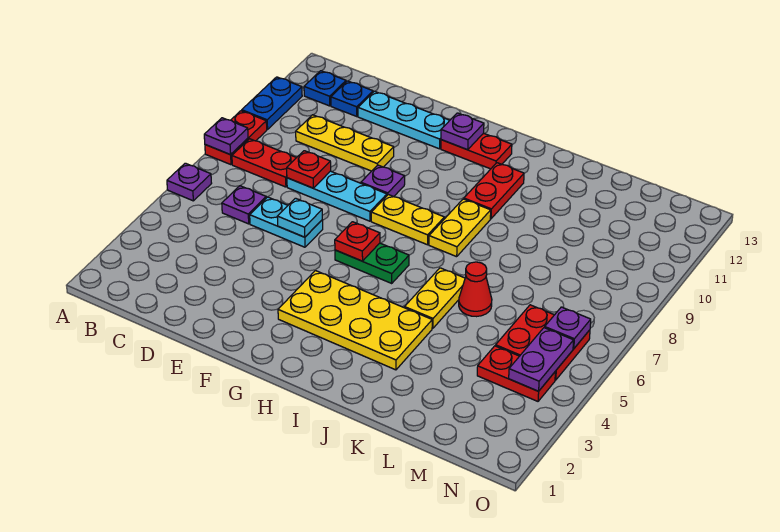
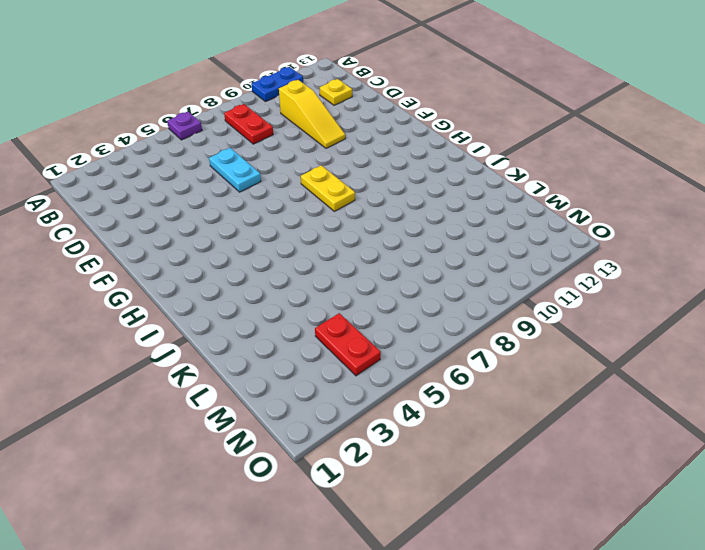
yellow slope C10:E10 level 1 top C -> yellow plate C10:E10 level 1
yellow plate C12 level 1 -> blue plate C12 level 1
none -> red plate A8:A9 level 1
none -> blue plate B12 level 1
none -> purple plate C6 level 1

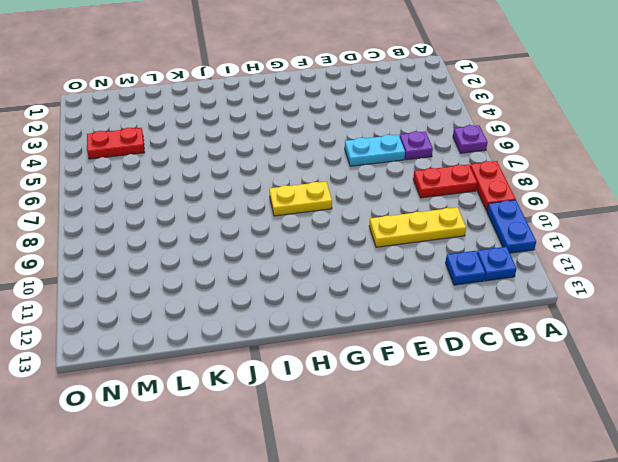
none -> cyan plate D8:F8 level 1
none -> cyan plate D12:F12 level 1
none -> purple plate F9 level 1

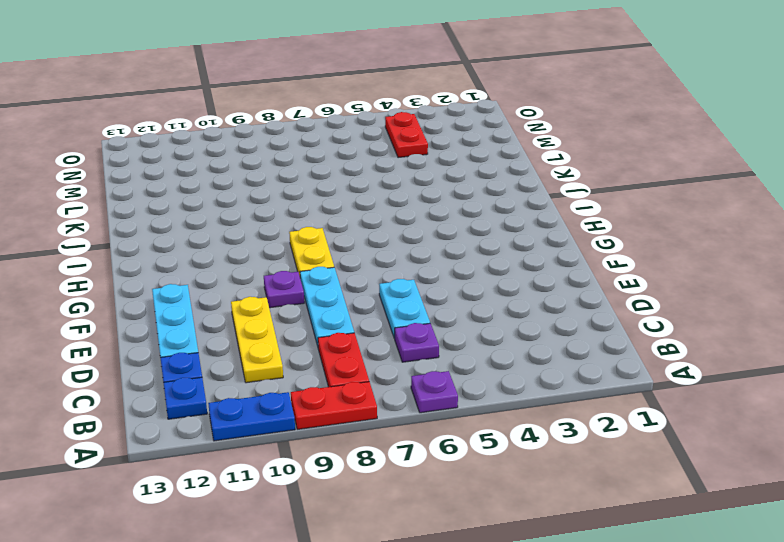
none -> yellow plate G3:J4 level 1
none -> green plate G6:H6 level 1
none -> red plate G12:H12 level 1

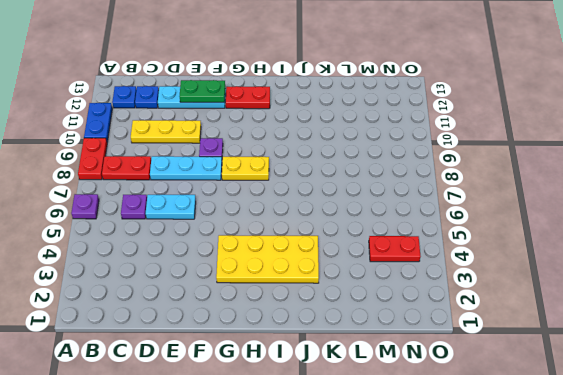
green plate E12:F12 level 2 -> green plate G6:H6 level 1
none -> yellow plate I8:I9 level 1
none -> red plate I10:I11 level 1
none -> yellow plate J5:J6 level 1

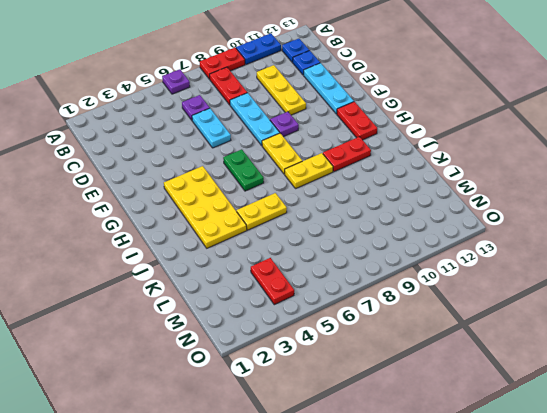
none -> red cone K6 level 1
none -> red plate M5:N6 level 1
none -> purple plate A8 level 2

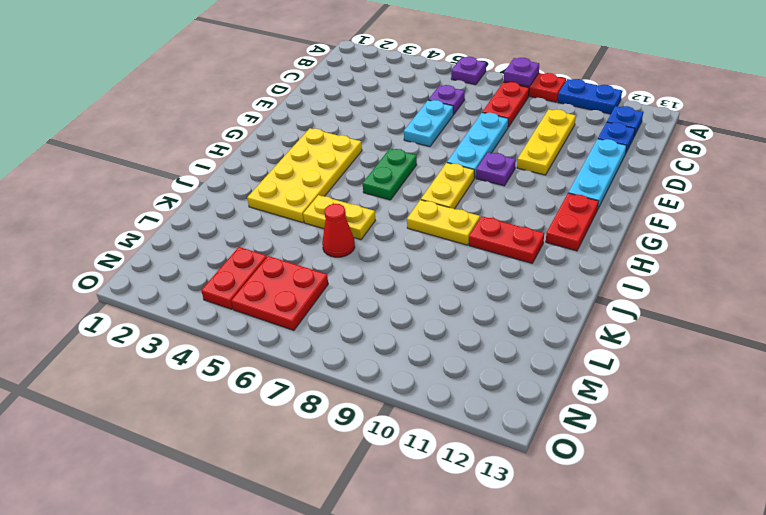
none -> red plate D8 level 2
none -> cyan plate E6 level 2
none -> red plate G6 level 2

